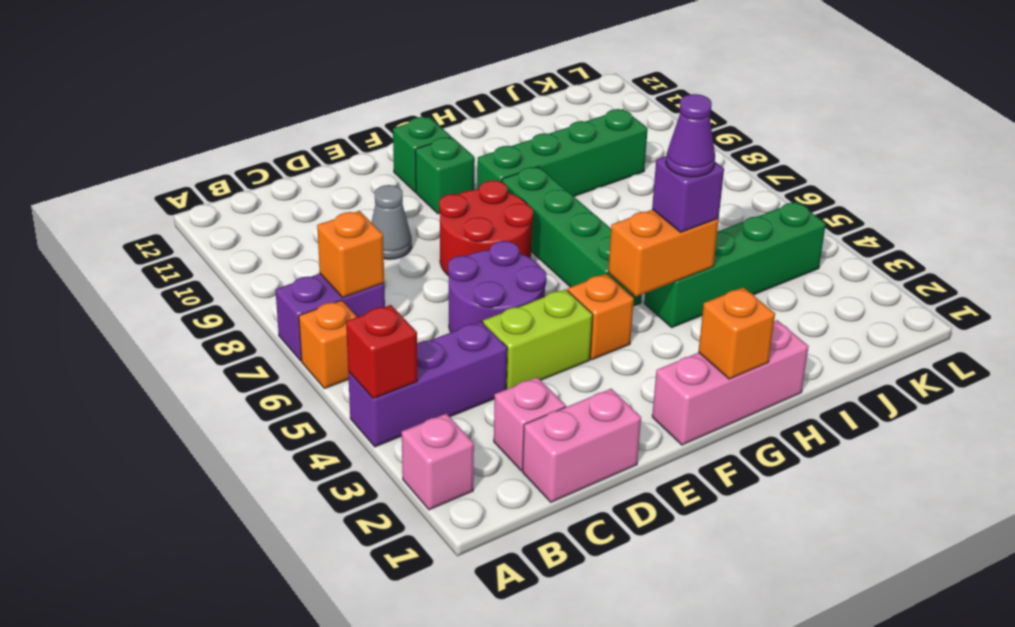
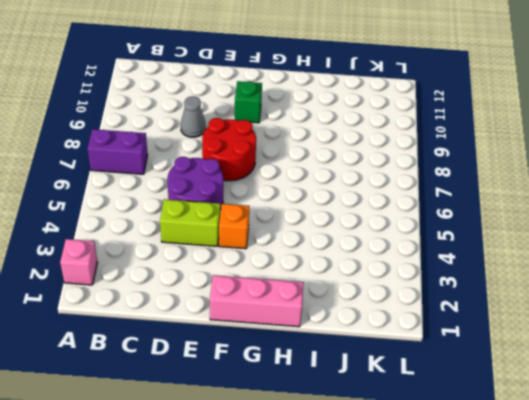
none -> purple brick A4:C4 level 1
none -> orange brick A6 level 1
none -> pink brick C1:D1 level 1

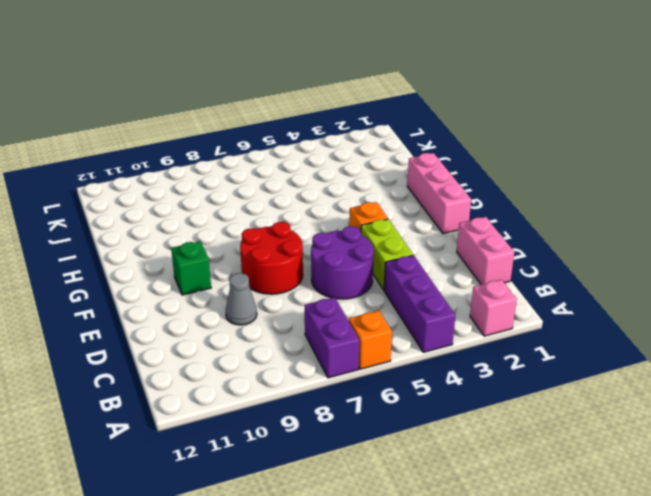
none -> pink brick C2 level 1
none -> green brick F11 level 1
none -> green brick G5:G8 level 1

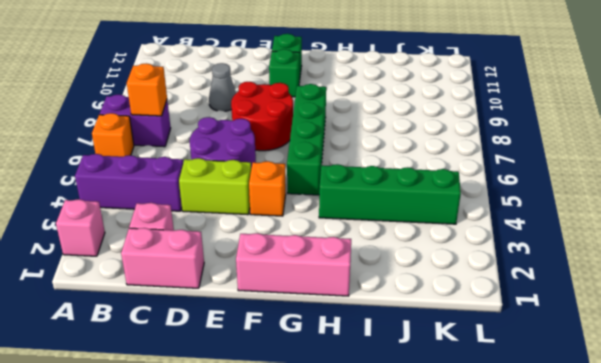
none -> green brick G9:J9 level 1
none -> red brick A4 level 2
none -> orange brick G1 level 2

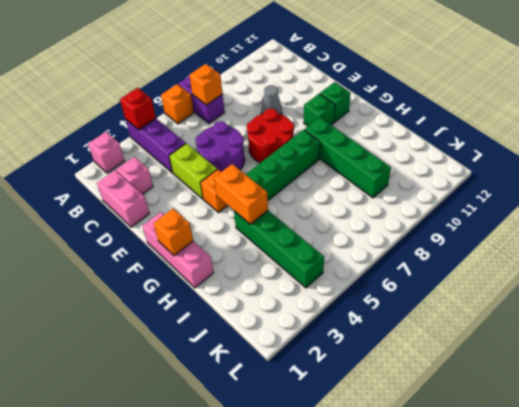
none -> purple brick H4 level 3
none -> purple cone H4 level 4

